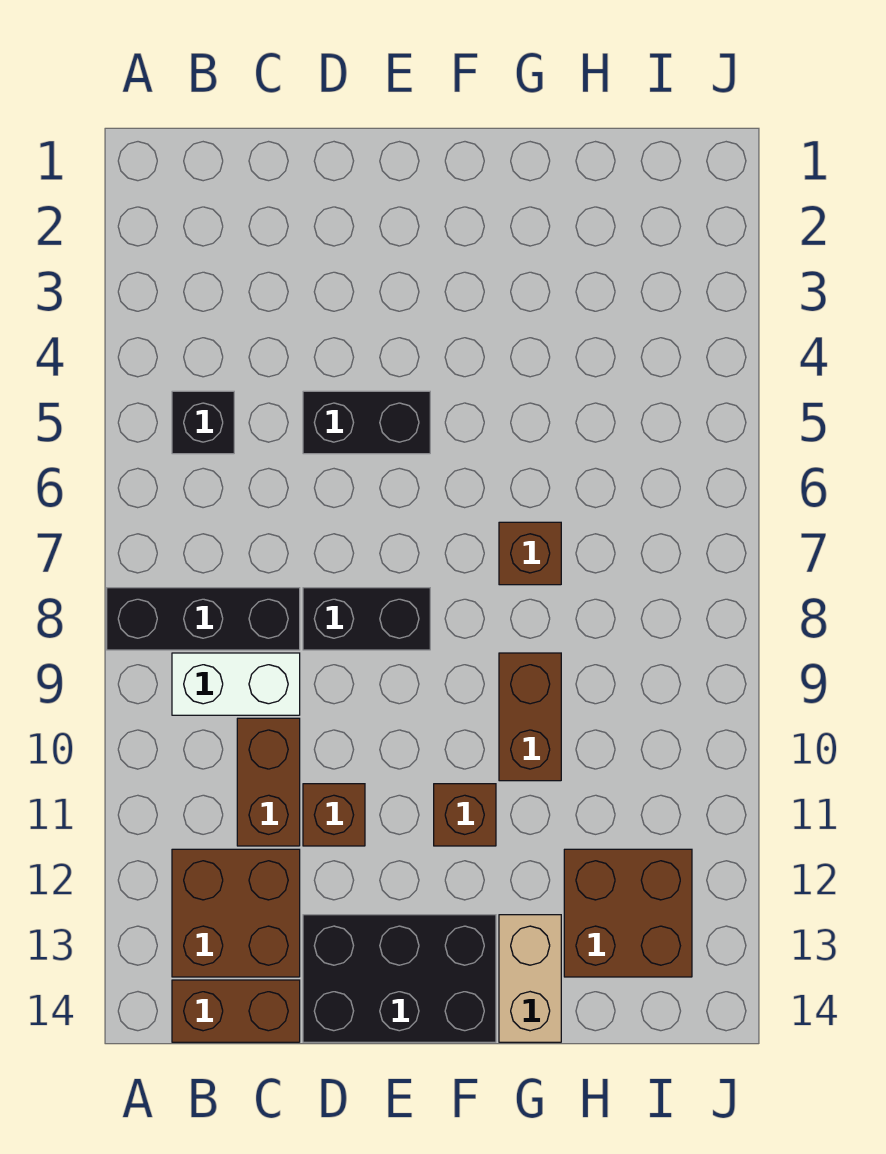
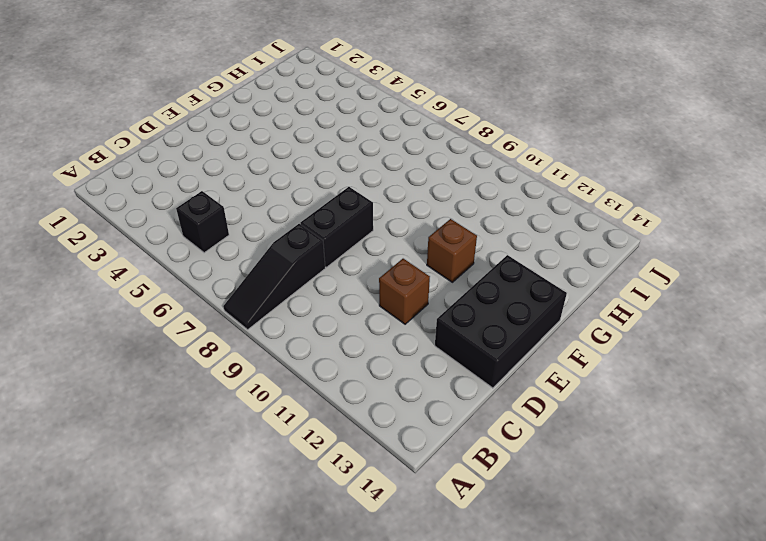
black slope A8:C8 level 1 top C -> black brick A8:C8 level 1
none -> white brick B9:C9 level 1
none -> brown brick B12:C13 level 1
none -> brown brick B14:C14 level 1

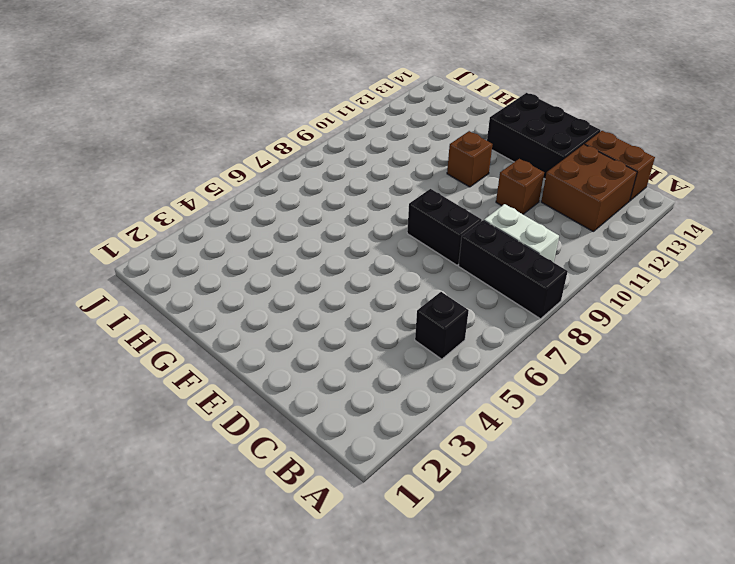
none -> brown brick C10:C11 level 1
none -> black brick D5:E5 level 1
none -> brown brick G7 level 1

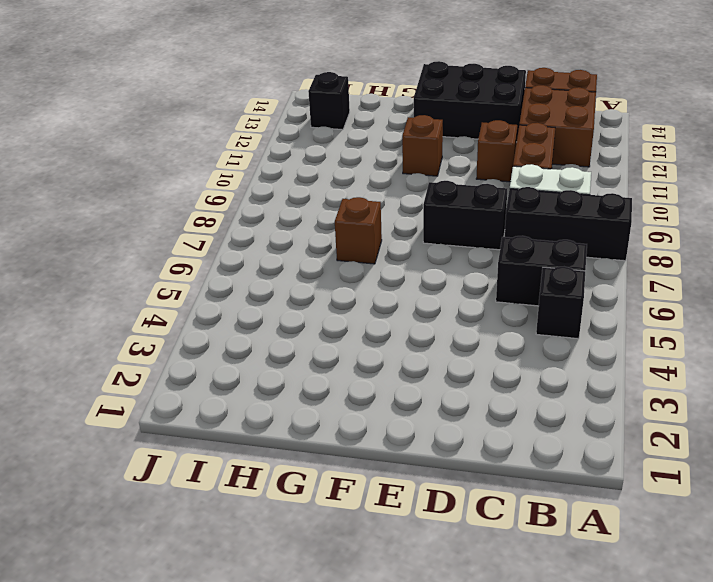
black brick B6:C6 level 1 -> black brick D5:E5 level 1
black brick I13 level 1 -> brown brick H12:I13 level 1
none -> brown brick G9:G10 level 1
none -> tan brick G13:G14 level 1

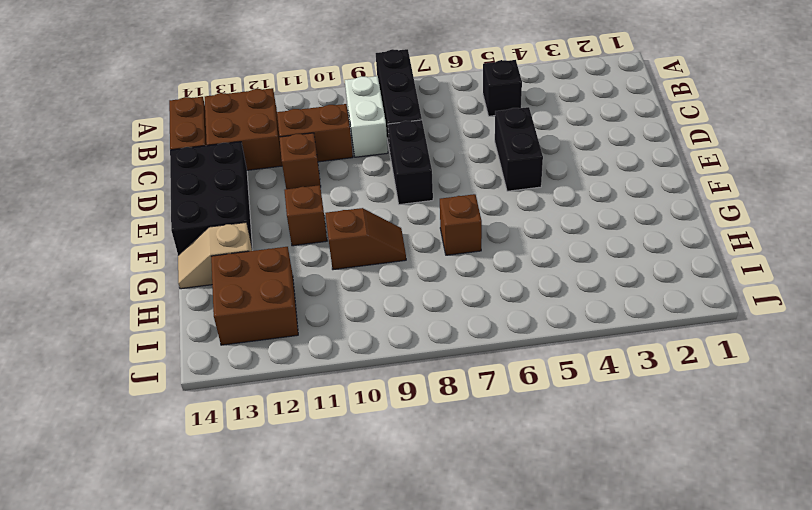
brown slope G9:G10 level 1 top 10 -> brown brick G9:G10 level 1
tan slope G13:G14 level 1 top 13 -> tan brick G13:G14 level 1

